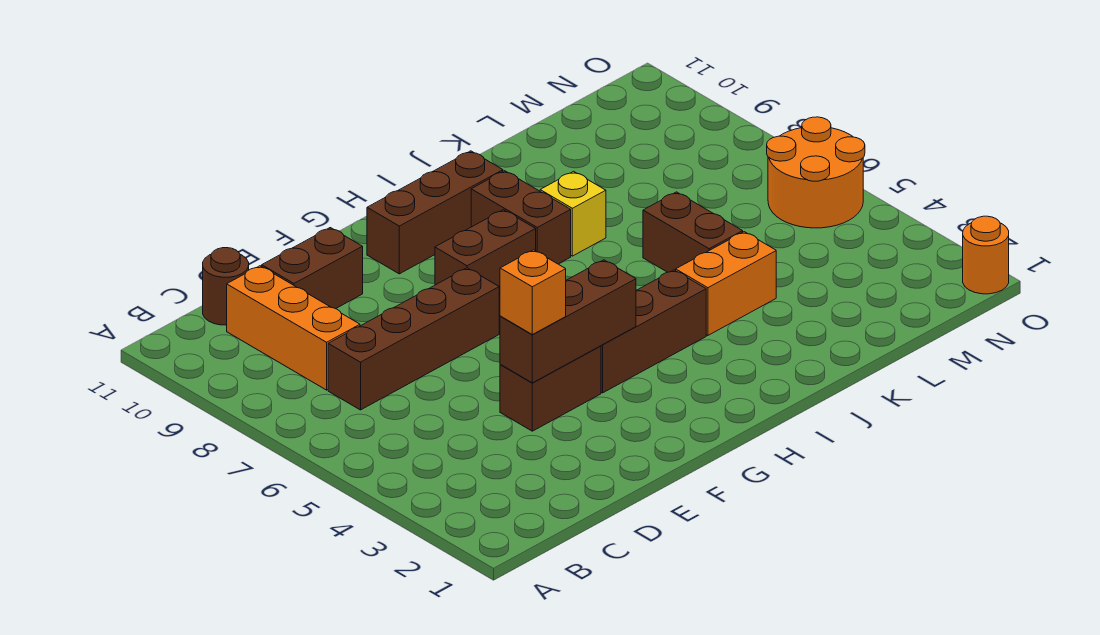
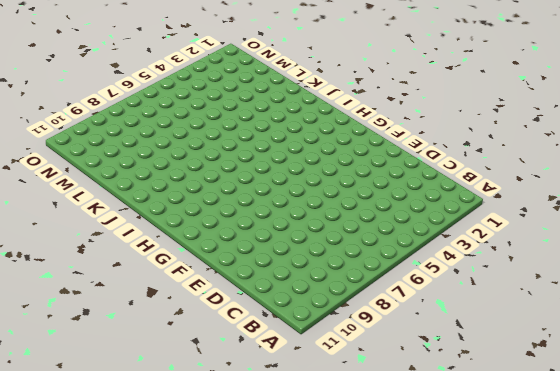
none -> brown brick C7:F7 level 1
none -> orange brick C8:C10 level 1
none -> brown round brick C11 level 1

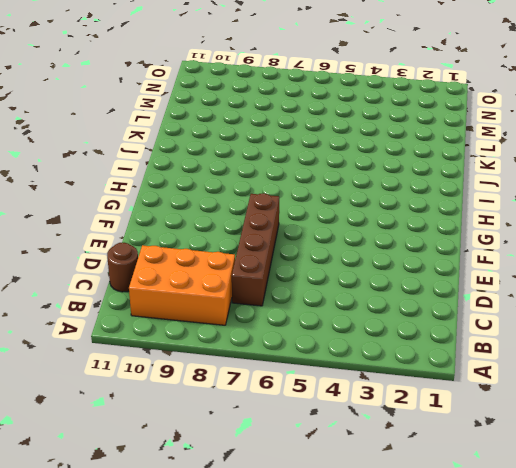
orange brick B8:C10 level 1 -> orange brick C8:C10 level 1
none -> brown brick D10:E10 level 1
none -> brown brick E4:F4 level 1
none -> brown brick G4:I4 level 1

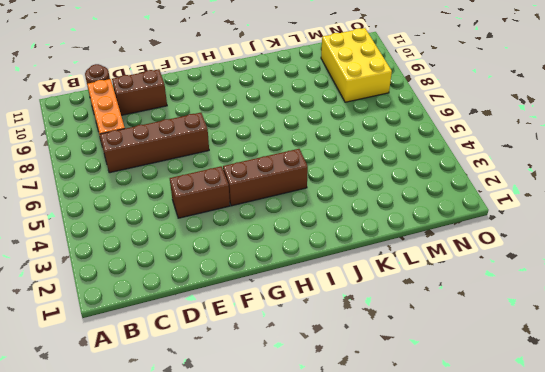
yellow brick M8:N10 level 1 -> none
none -> brown brick G8:H8 level 1
none -> brown brick G10:I10 level 1
none -> brown brick I8:I9 level 1

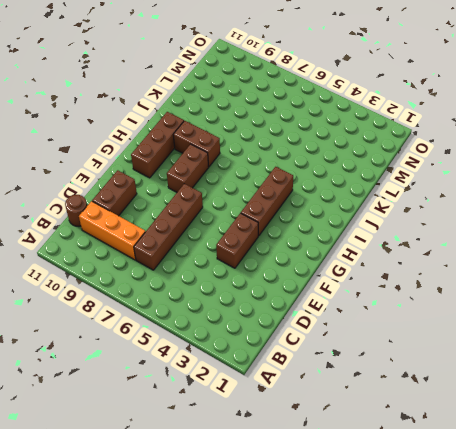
none -> orange brick J4:K4 level 1
none -> yellow brick J8 level 1
none -> brown brick K5:K6 level 1

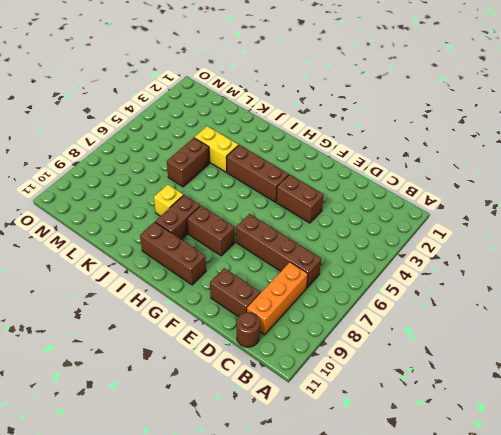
yellow brick J4:K4 level 1 -> orange brick J4:K4 level 1
none -> orange round brick N5:O6 level 1
none -> orange round brick O1 level 1
none -> brown brick E4:G4 level 2

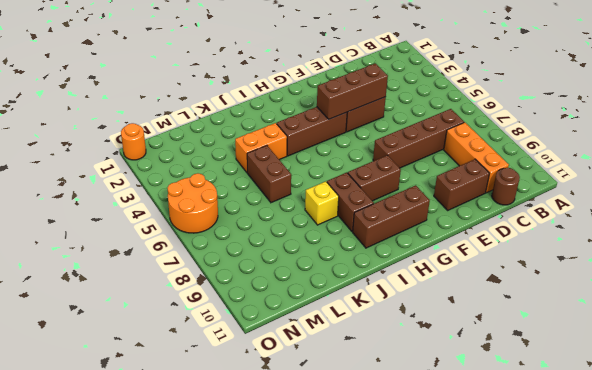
none -> orange brick E4 level 3

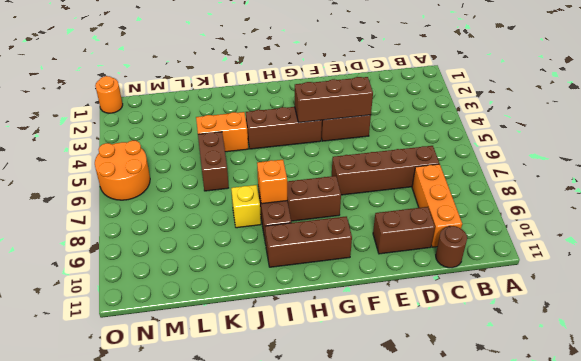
orange brick I8 level 2 -> orange brick E4 level 3

